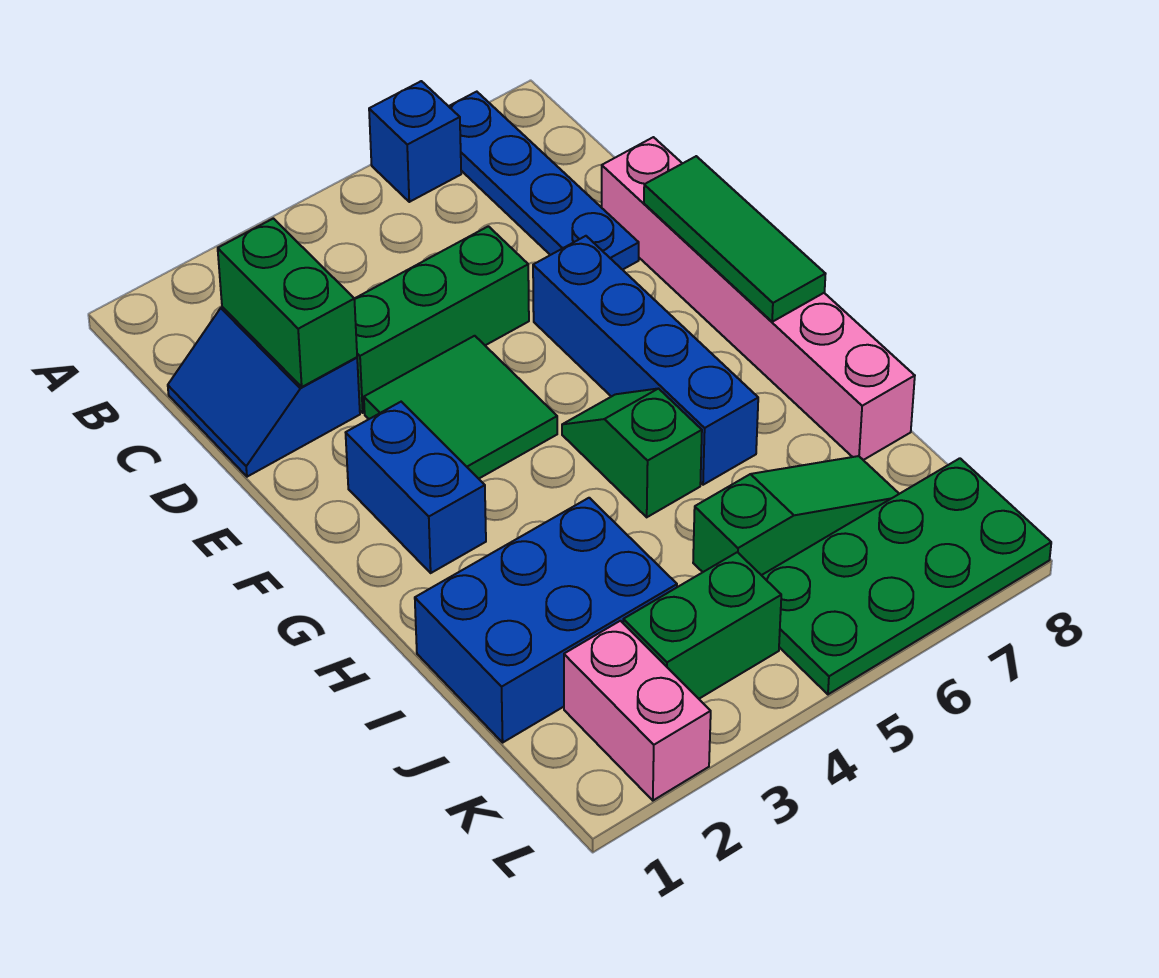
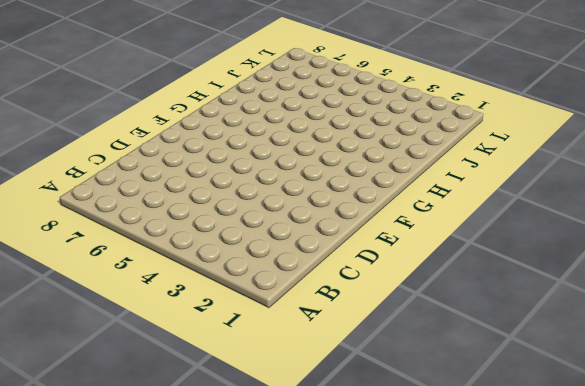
none -> blue brick A6 level 1
none -> blue plate A7:D7 level 1
none -> blue slope C1:D2 level 1 top 2

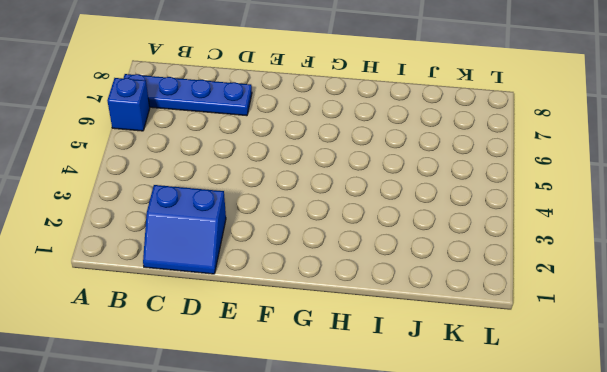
none -> green brick D3:D5 level 1
none -> pink brick D8:I8 level 1
none -> green tile E3:F4 level 1

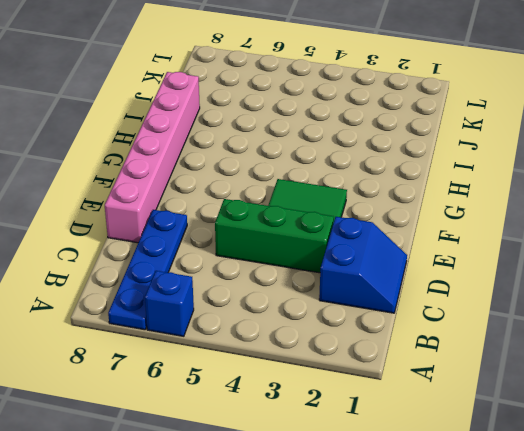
none -> blue brick E6:H6 level 1
none -> blue brick F2:G2 level 1
none -> green slope G5:H5 level 1 top H

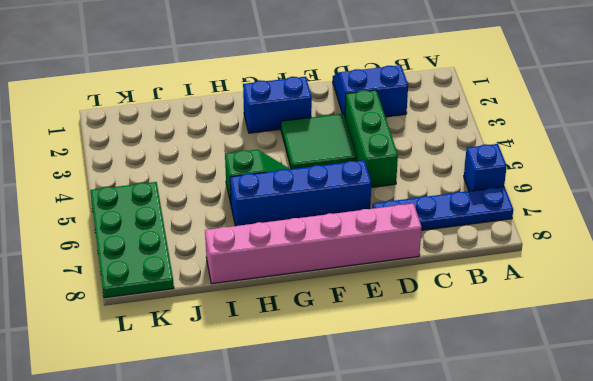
none -> blue brick I1:J3 level 1
none -> green slope J5:J7 level 1 top 5
none -> pink brick K2:L2 level 1

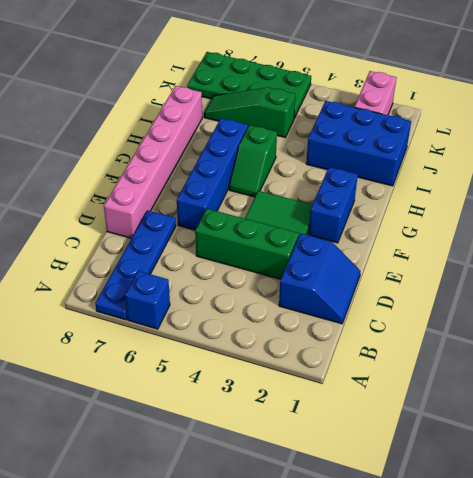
none -> green brick K3:K4 level 1
none -> green brick C2:D2 level 2
none -> green tile E8:G8 level 2

